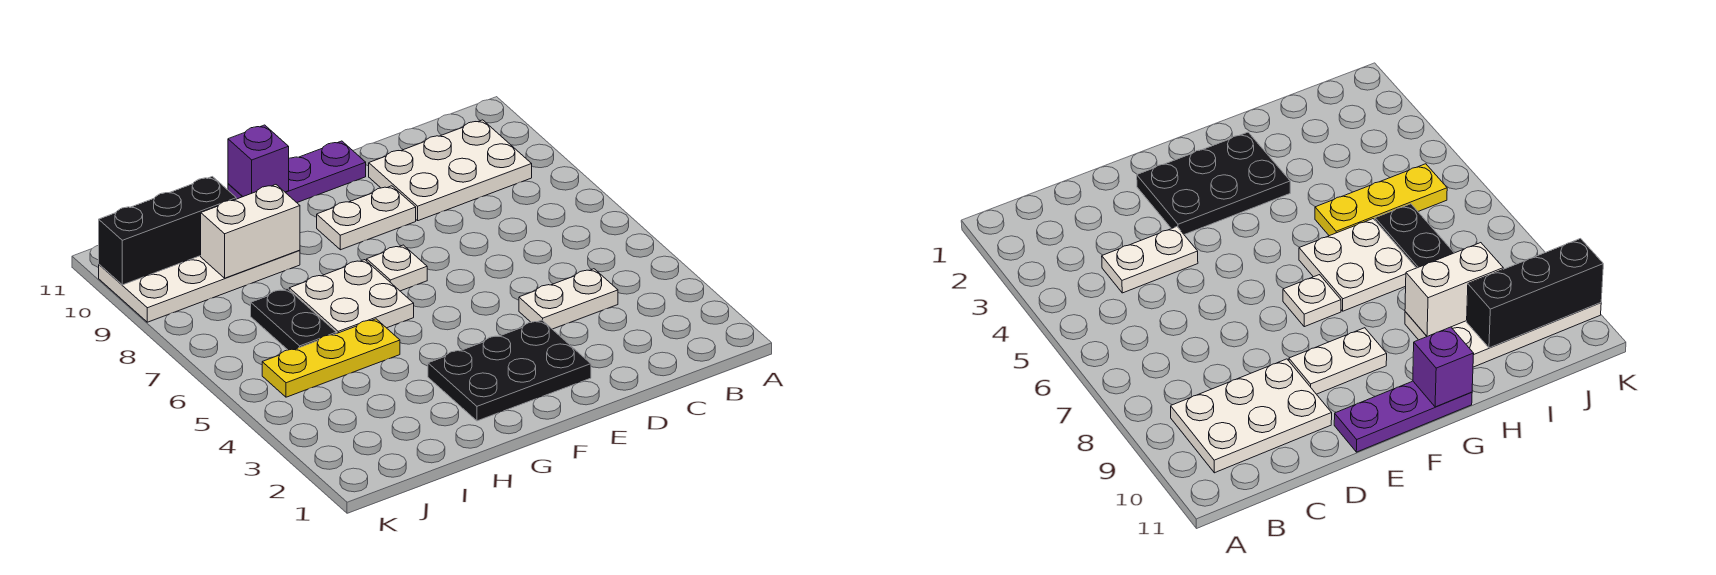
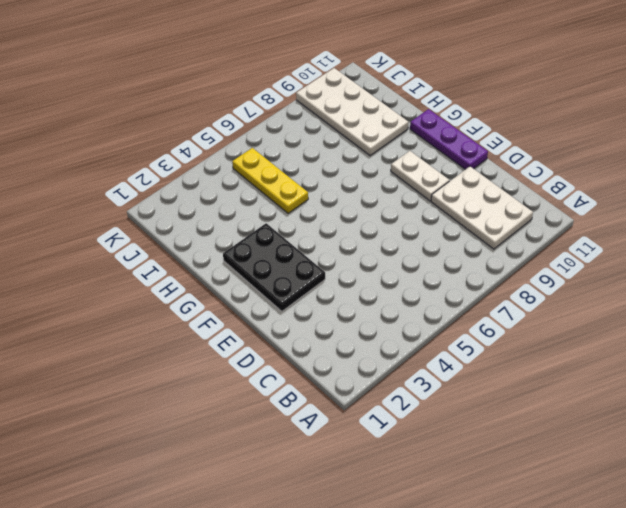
none -> white plate C4:D4 level 1
none -> white plate F7 level 1
none -> white plate G6:H7 level 1

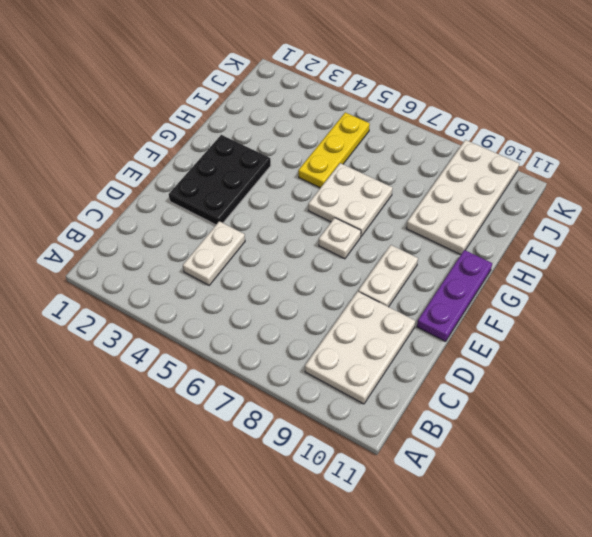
none -> black plate I6:I7 level 1
none -> purple brick G11 level 2
none -> white brick H9:I9 level 2

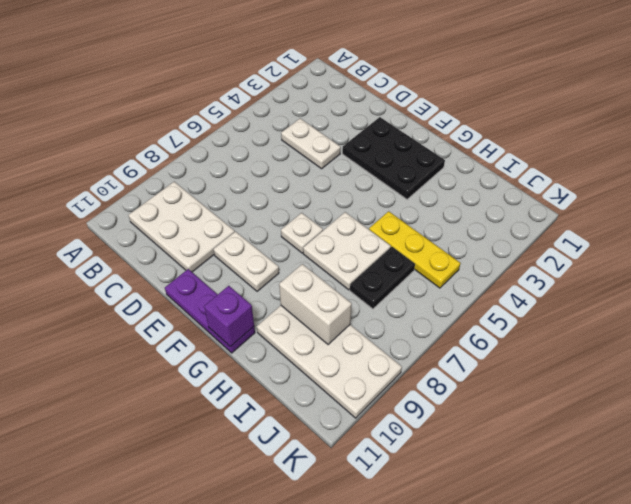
none -> black brick I10:K10 level 2

